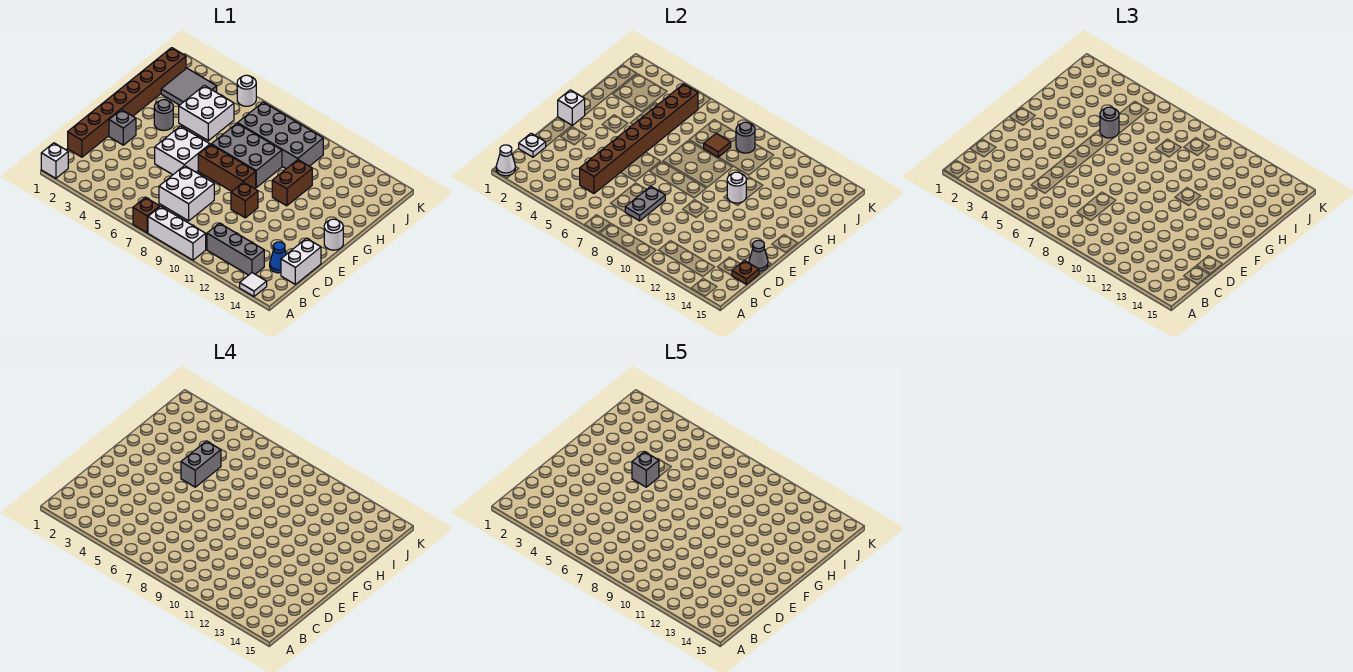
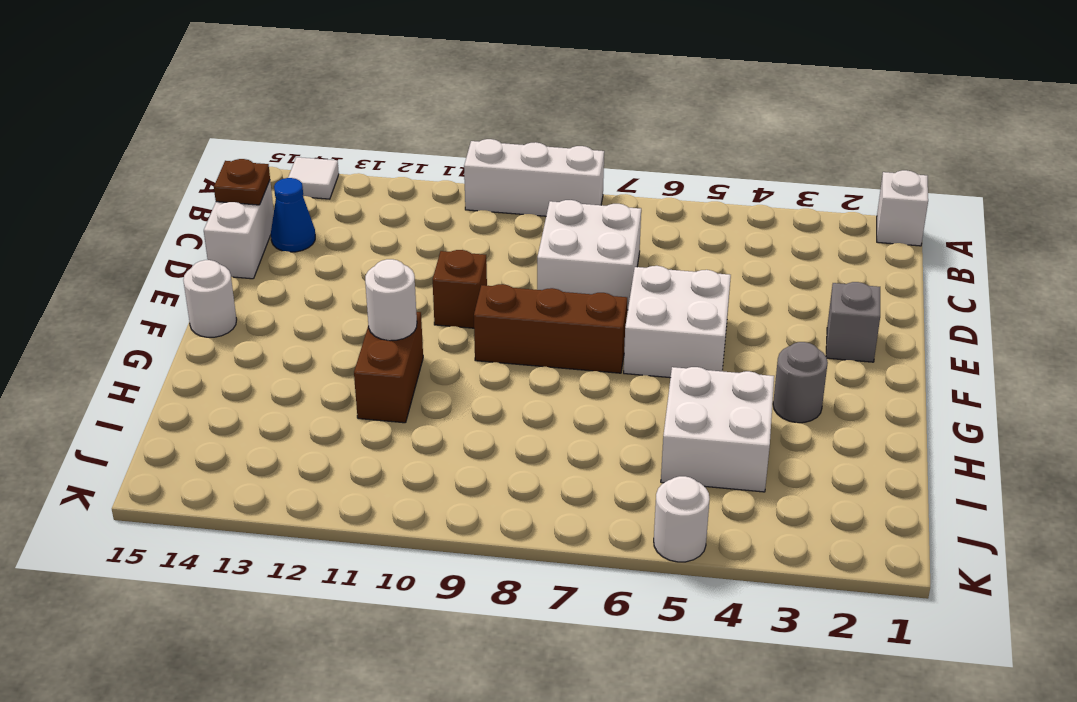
none -> brown brick A7 level 1
none -> grey brick B11:B13 level 1
none -> brown brick C1:J1 level 1
none -> grey brick G7:H9 level 1

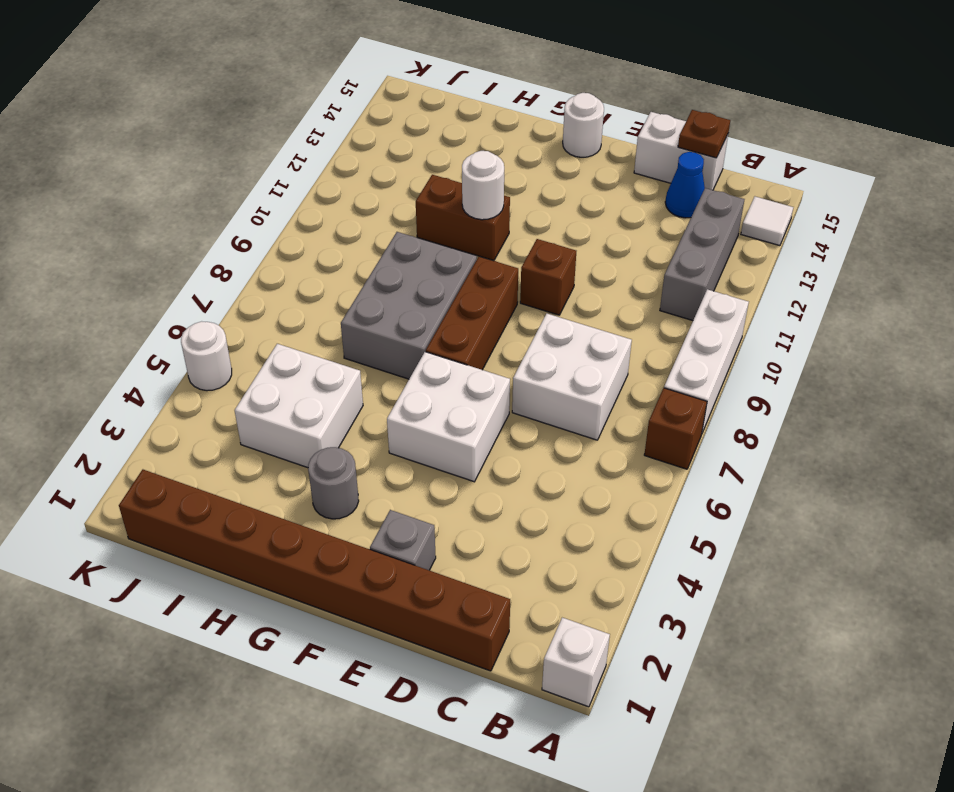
none -> grey tile I2:J3 level 1
none -> grey brick I7:J10 level 1
none -> white cone A1 level 2
none -> white plate C1 level 2

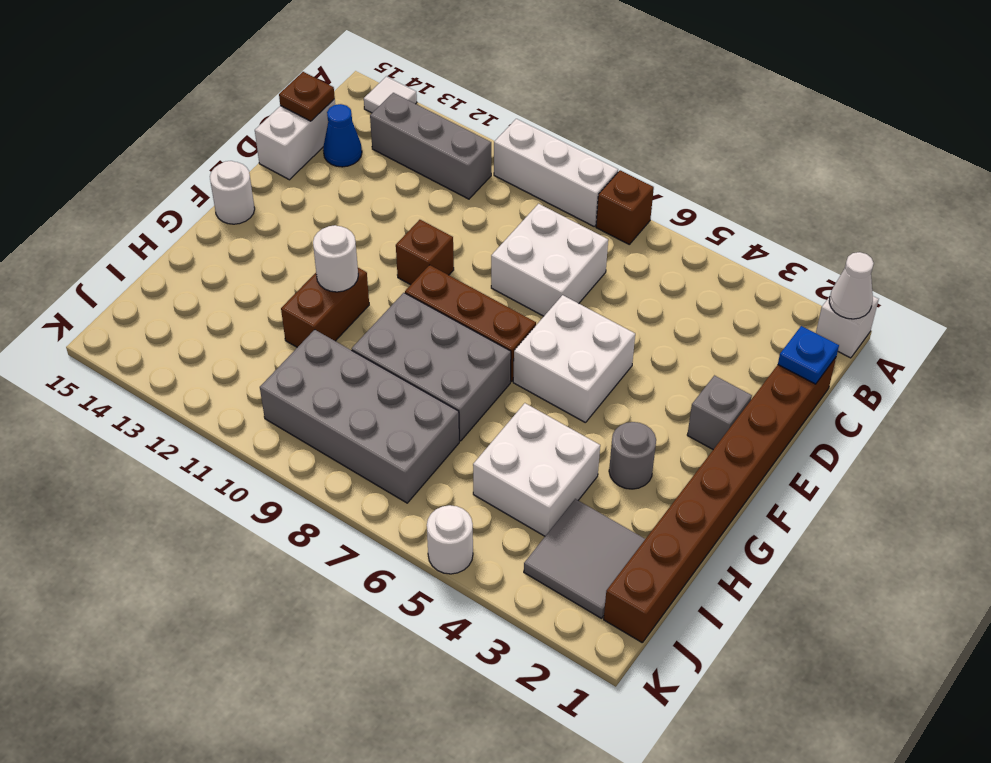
blue plate C1 level 2 -> white plate C1 level 2
none -> brown brick C5:J5 level 2
none -> grey plate C8:D8 level 2
none -> grey cone D15 level 2
none -> white brick F1 level 2

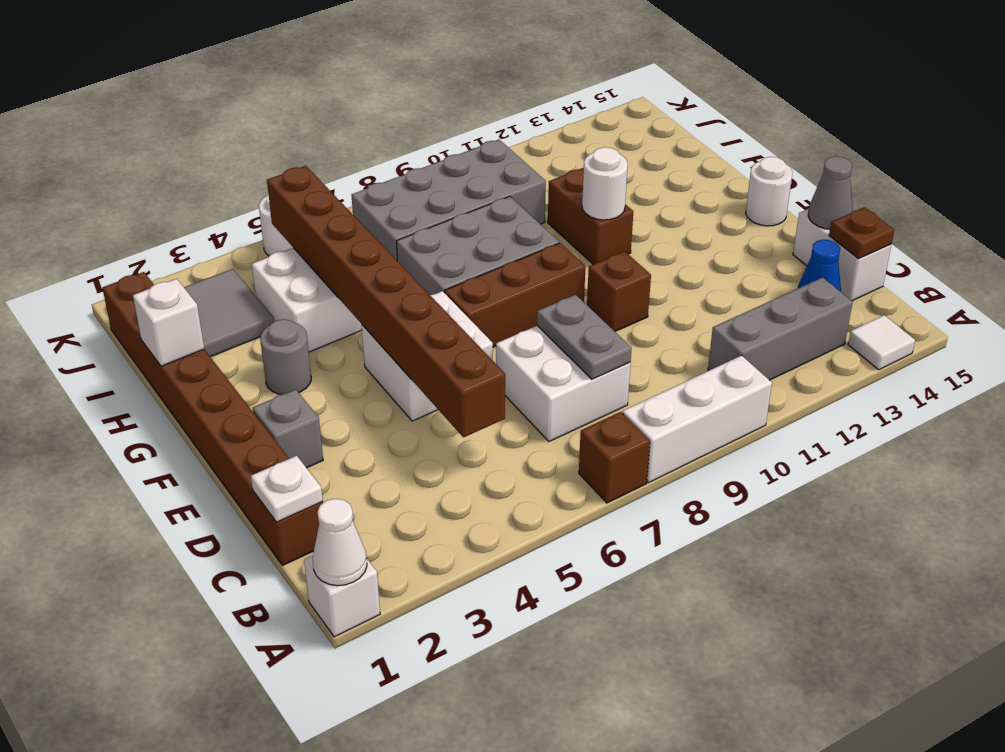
white brick H1 level 2 -> white brick F1 level 2
none -> brown tile I8 level 2
none -> grey round brick J9 level 2
none -> grey round brick H5 level 3
none -> grey brick G5:H5 level 4

